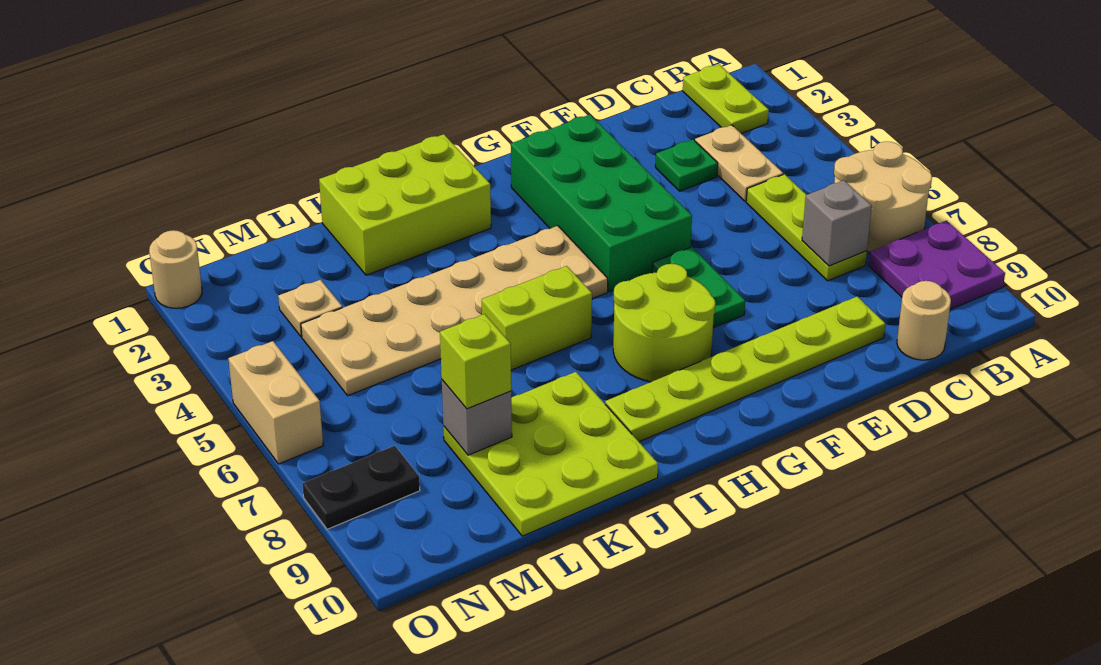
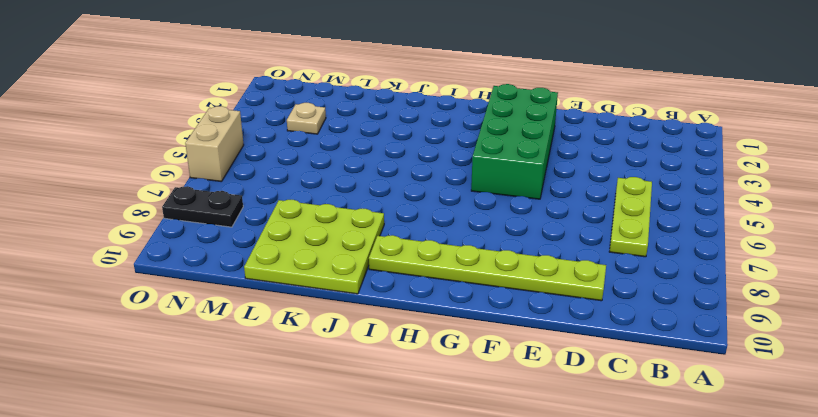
none -> tan round brick A6:B7 level 1
none -> purple plate A8:B9 level 1
none -> lime plate B1:B2 level 1

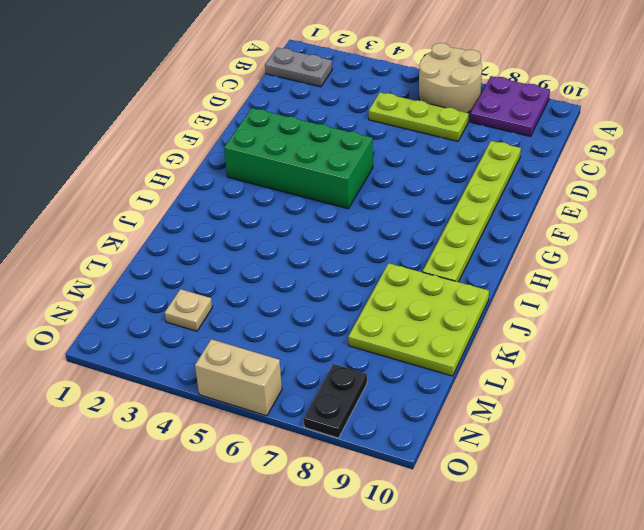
grey plate B1:B2 level 1 -> lime plate B1:B2 level 1
none -> tan plate C3:C4 level 1
none -> tan round brick C10 level 1
none -> green plate D3 level 1

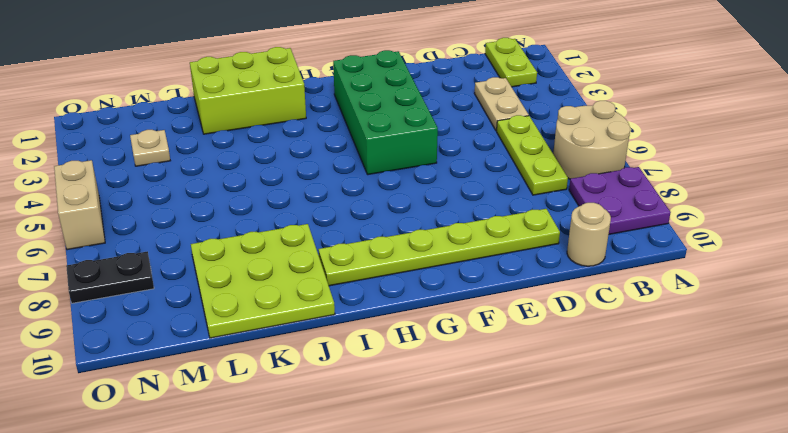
none -> green plate D3 level 1
none -> green plate F6:F7 level 1
none -> lime round brick G7:H8 level 1

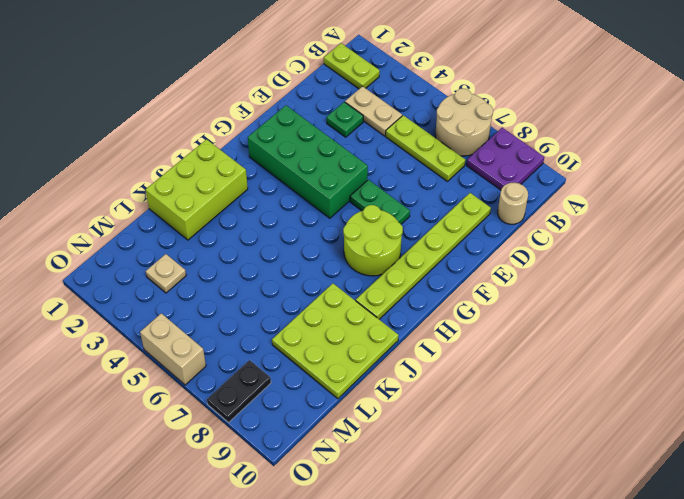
none -> tan plate H4:M5 level 1
none -> lime brick I6:J6 level 1
none -> tan round brick O1 level 1

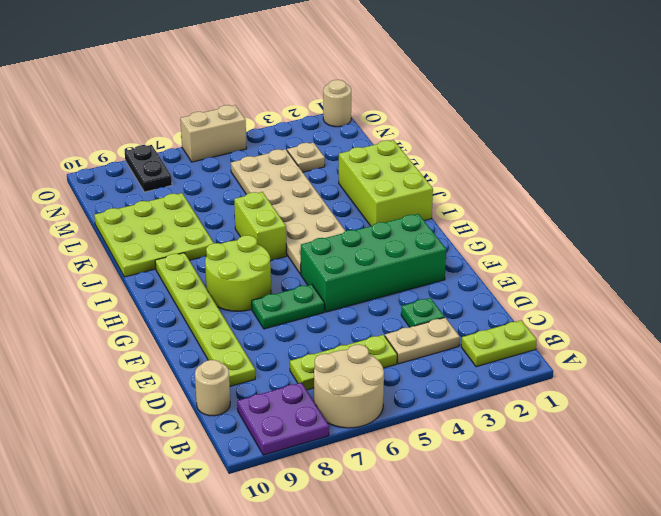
none -> grey brick C7 level 2
none -> grey brick L8 level 2
none -> lime brick L8 level 3

